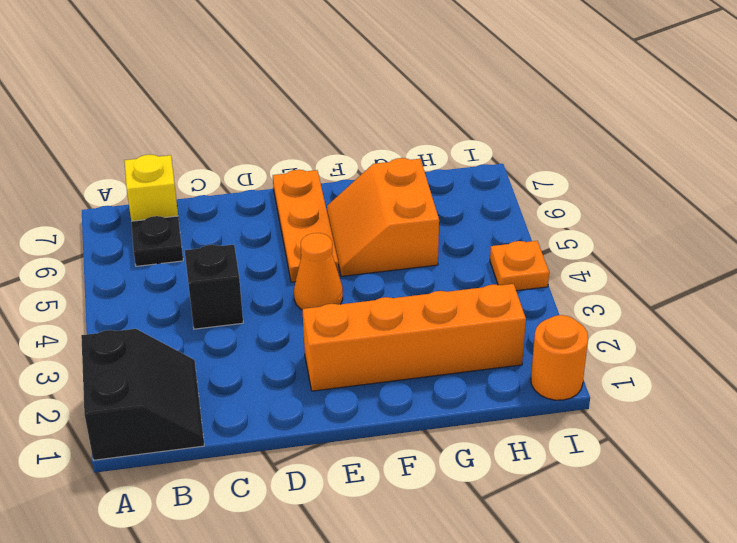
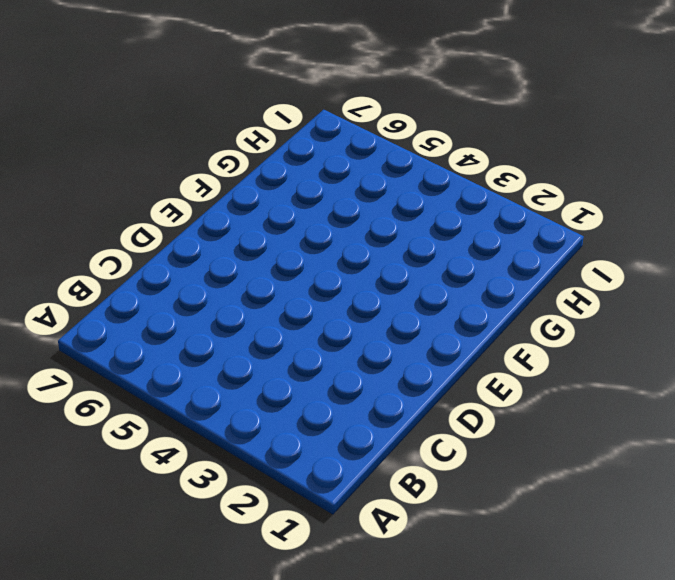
none -> black slope A1:B2 level 1 top A
none -> black plate B6 level 1

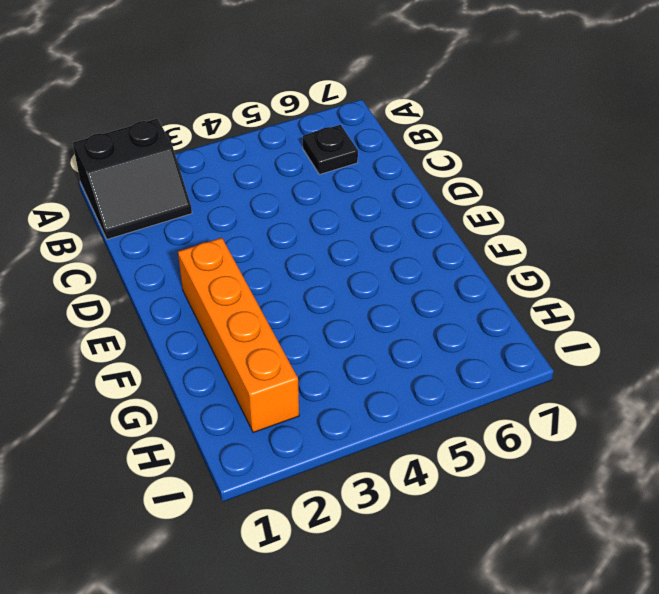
none -> yellow brick B7 level 1
none -> black brick C4 level 1

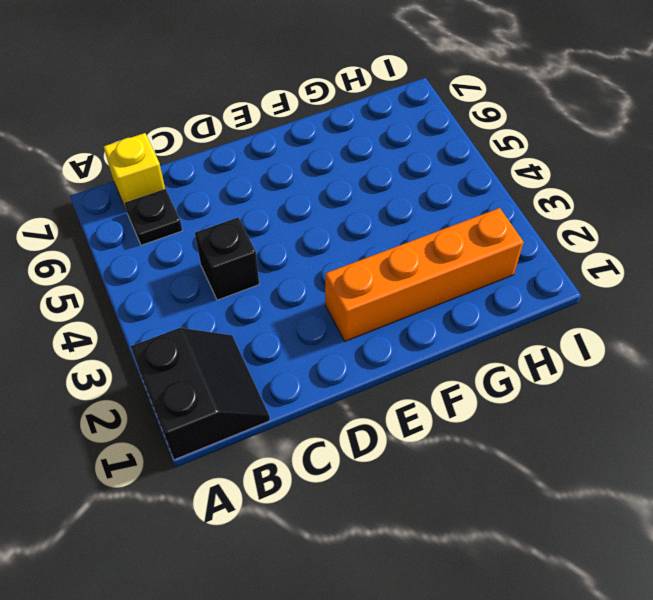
none -> orange cone E4 level 1
none -> orange plate E5:E7 level 1

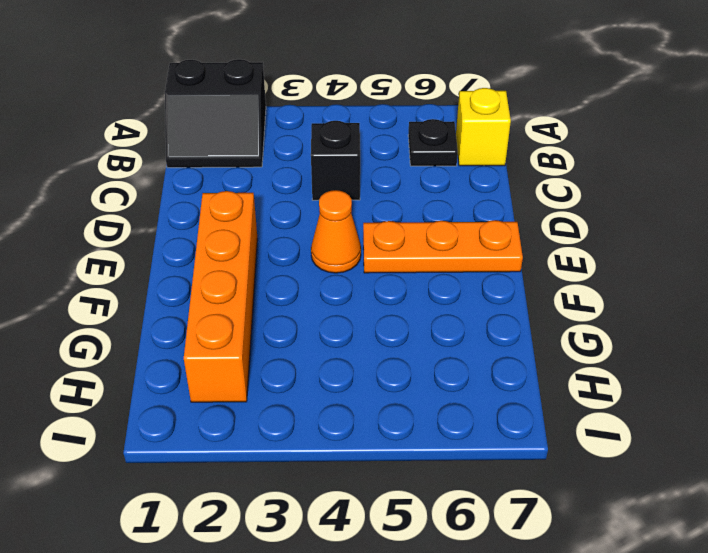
none -> orange slope F5:G6 level 1 top G
none -> orange round brick I1 level 1

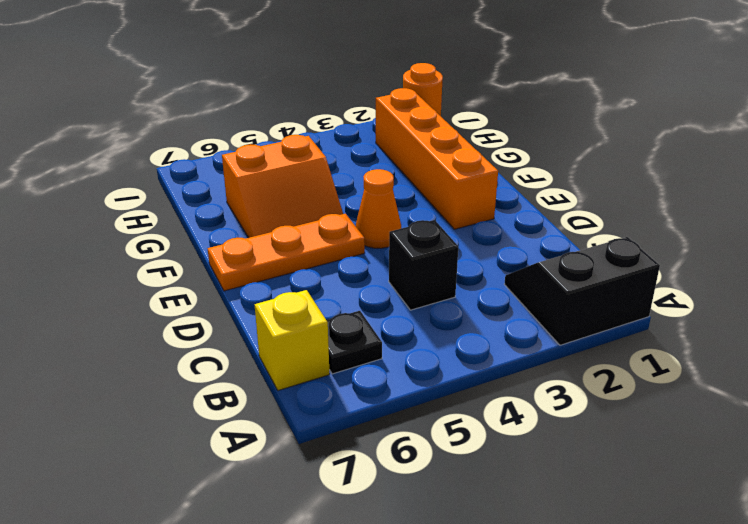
none -> orange plate I4 level 1

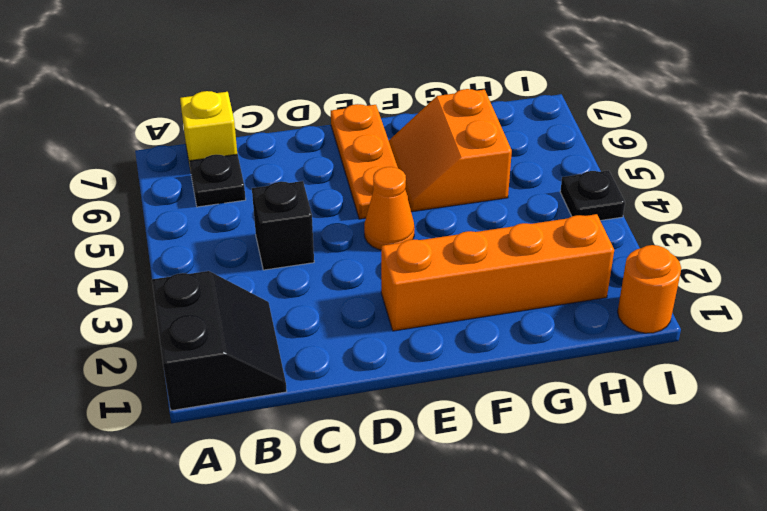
black plate I4 level 1 -> orange plate I4 level 1

